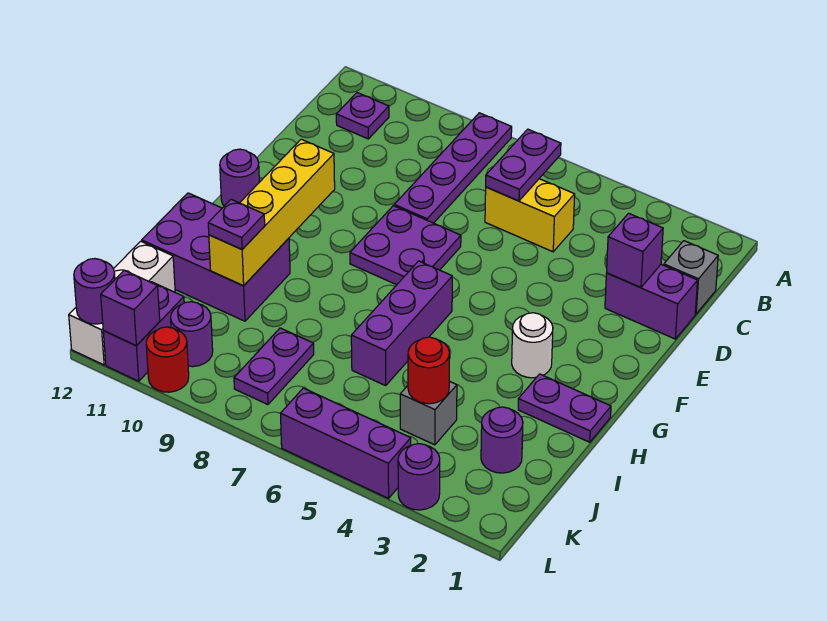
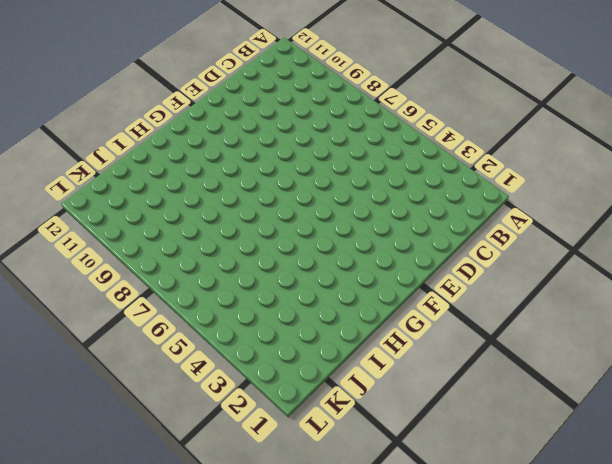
none -> purple plate A8:D8 level 1
none -> purple plate B11 level 1
none -> grey brick C1 level 1

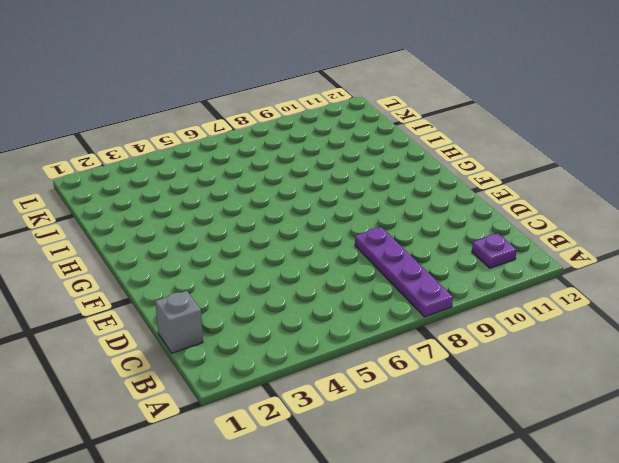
none -> yellow brick C5:C6 level 1
none -> purple brick D1:D2 level 1
none -> purple plate E7:F8 level 1

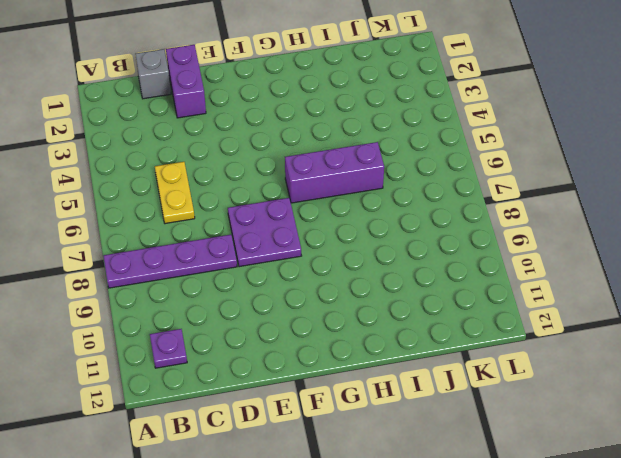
yellow plate C5:C6 level 1 -> yellow brick C5:C6 level 1
none -> purple round brick F12 level 1
none -> white round brick G3 level 1
none -> purple plate H1:H2 level 1

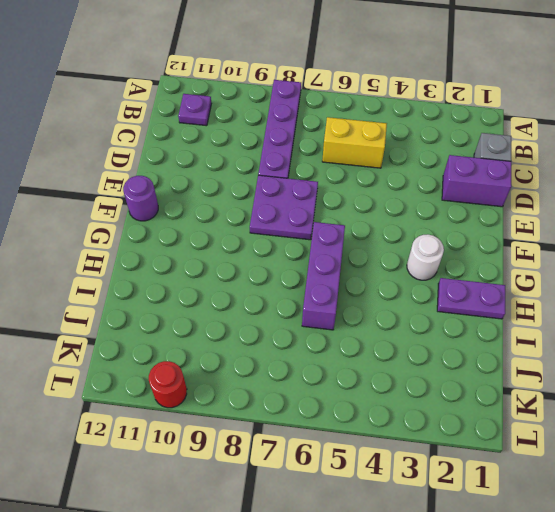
none -> purple brick H10:I12 level 1
none -> purple round brick J2 level 1
none -> grey brick J4 level 1

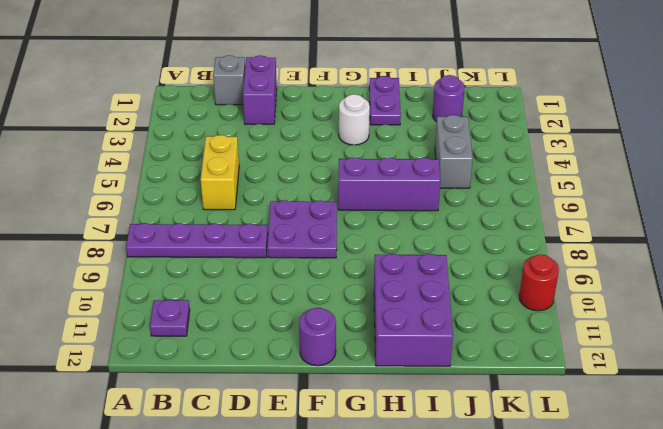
grey brick J4:J5 level 1 -> grey brick J4 level 1
none -> purple plate J8:K8 level 1
none -> white brick J12:L12 level 1
none -> purple round brick K10 level 1

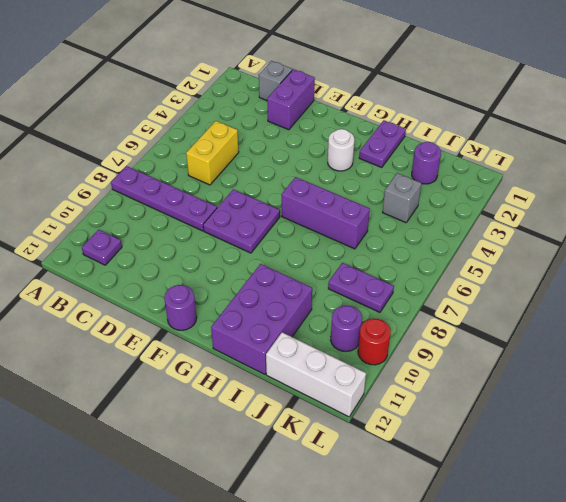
none -> purple brick K11:L11 level 1
none -> purple round brick L3 level 1
none -> purple brick L4:L6 level 1

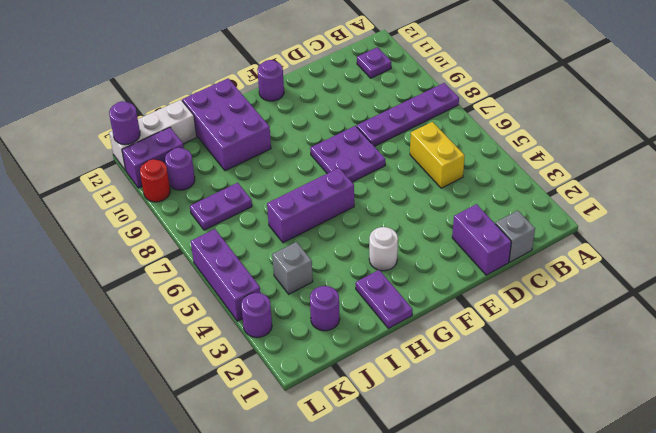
none -> purple plate B6:C6 level 2
none -> purple brick D2 level 2
none -> yellow brick F10:I10 level 2

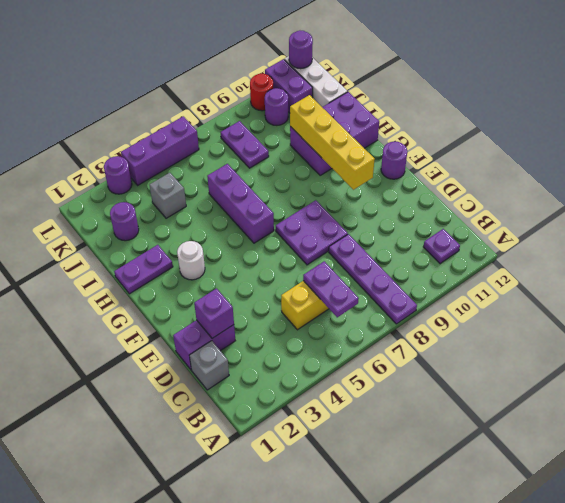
none -> red round brick J4 level 2
none -> purple brick L11 level 2
none -> purple plate I10 level 3

